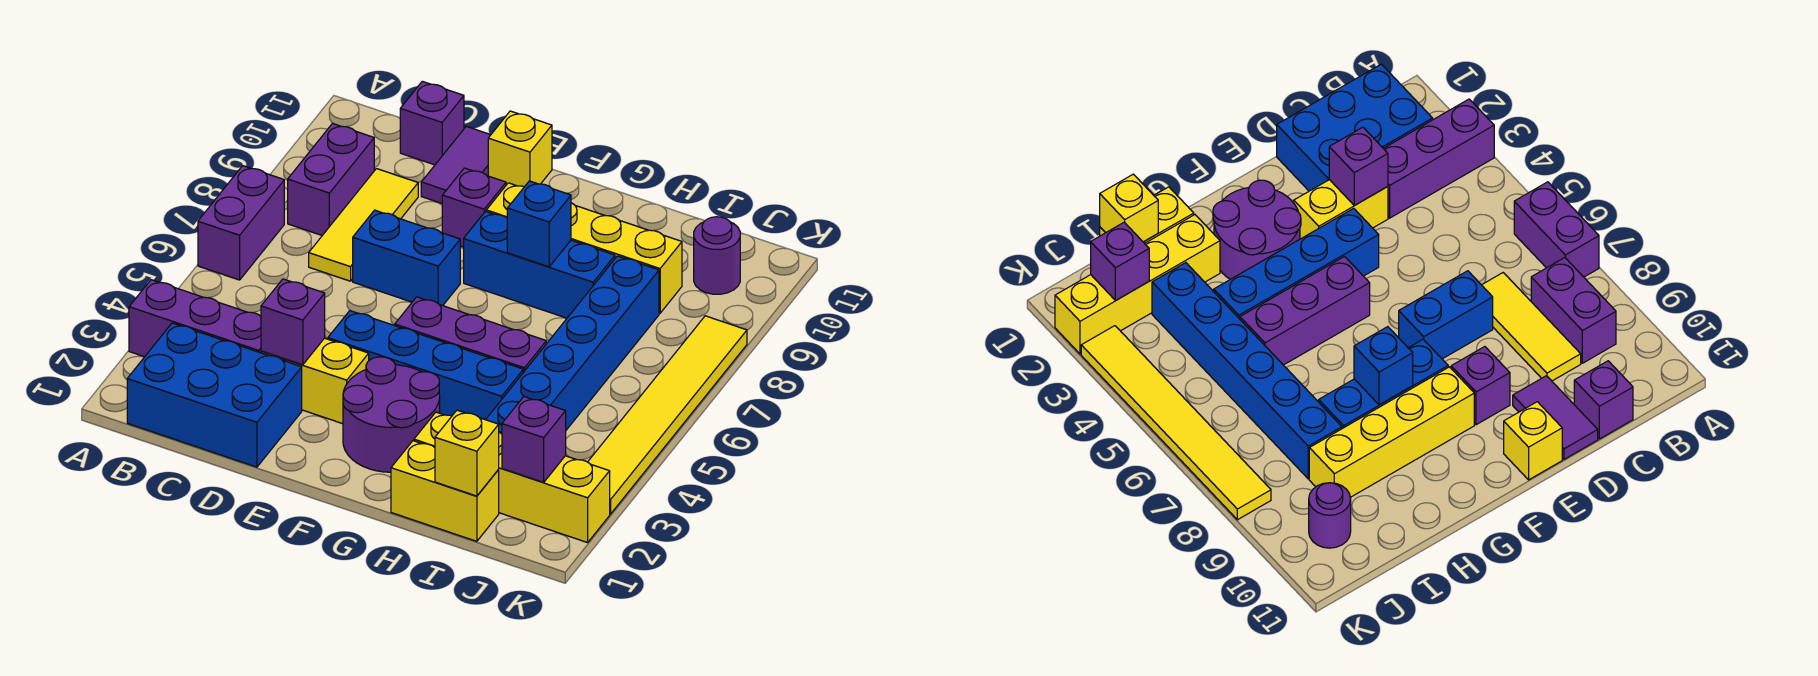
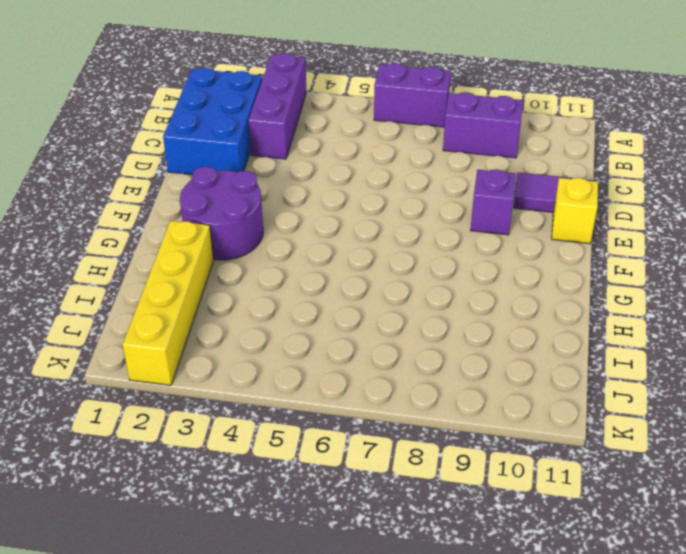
none -> yellow tile C7:C9 level 1
none -> purple brick C11 level 1
none -> yellow brick D3:E3 level 1

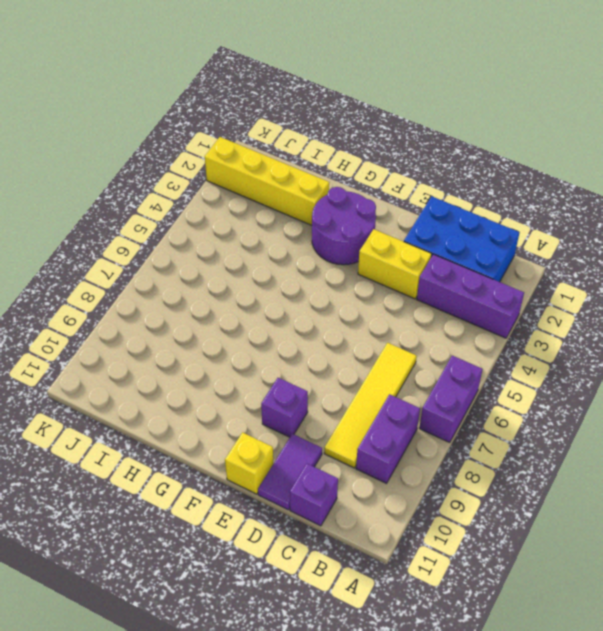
yellow tile C6:C9 level 1 -> yellow tile C7:C9 level 1
none -> blue brick D7:E7 level 1
none -> blue brick E4:H4 level 1
none -> purple brick F5:H5 level 1

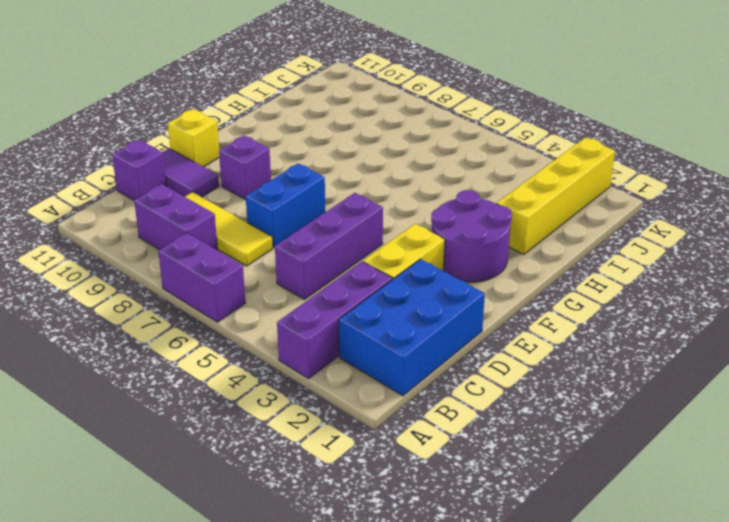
purple brick C5:E5 level 1 -> purple brick F5:H5 level 1
none -> blue brick E4:H4 level 1
none -> blue brick F8:H8 level 1
none -> yellow brick F9:I9 level 1

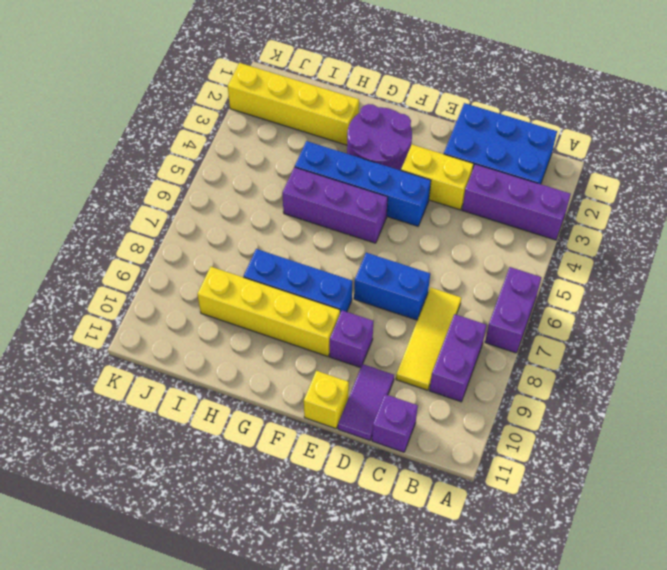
none -> yellow brick H1:I1 level 1
none -> blue brick I3:I8 level 1
none -> purple round brick J10 level 1

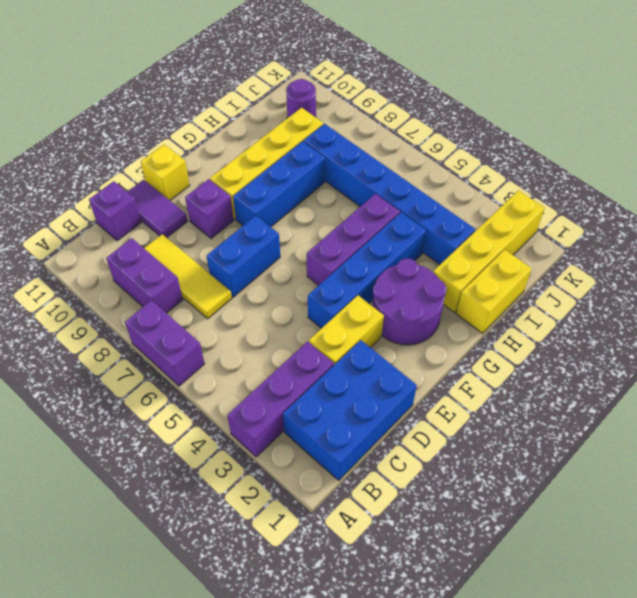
none -> yellow tile K3:K8 level 1
none -> purple brick D3 level 2
none -> blue brick G8 level 2

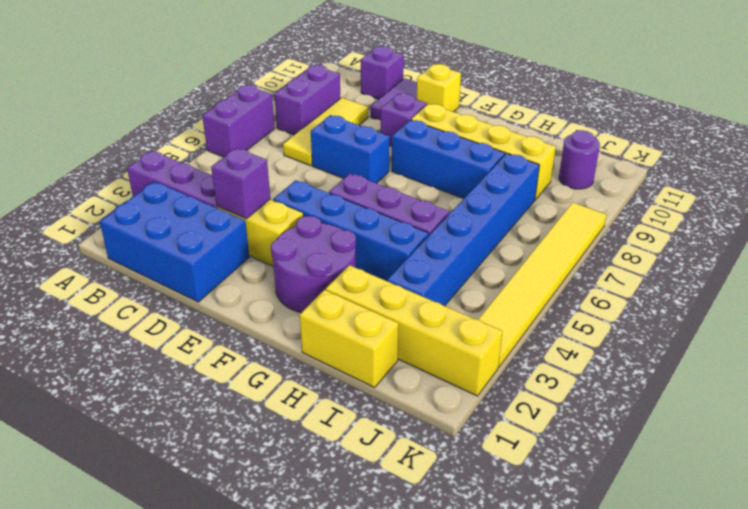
none -> blue brick G8 level 2
none -> yellow brick I1 level 2
none -> purple brick J2 level 2

